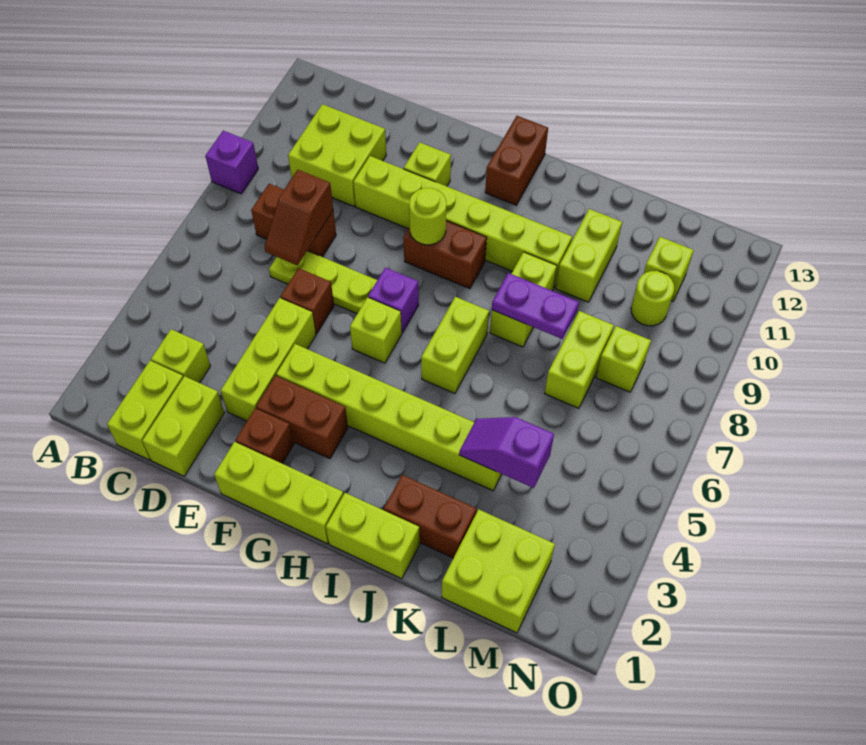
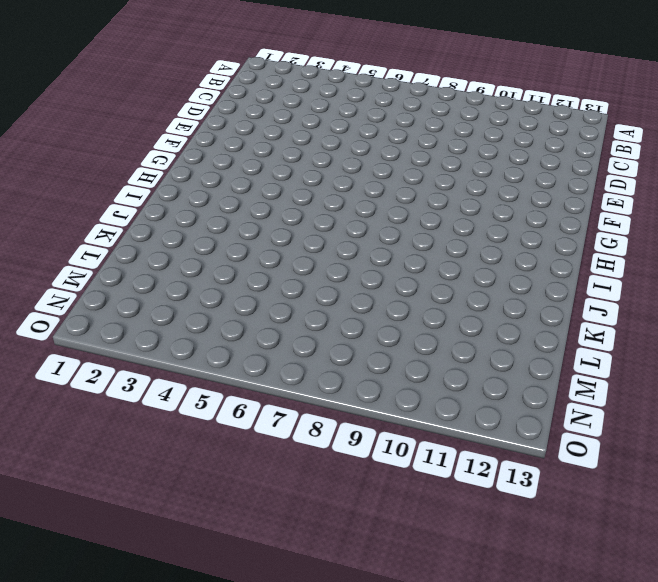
none -> purple brick A9 level 1
none -> lime brick C1:C2 level 1
none -> lime brick C3 level 1
none -> brown brick C8:D8 level 1

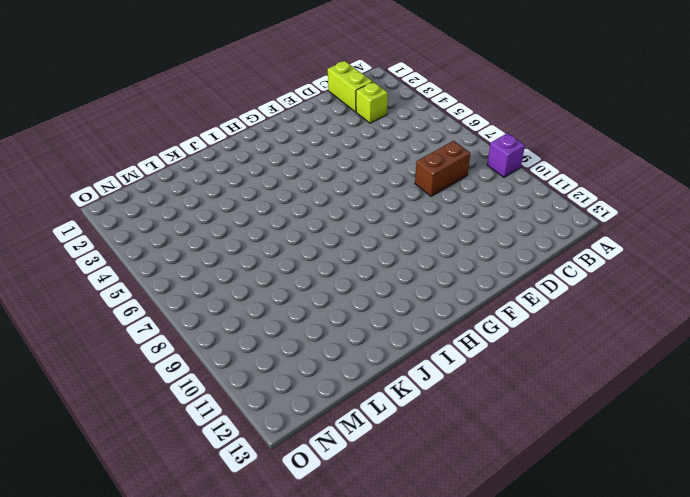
none -> lime brick C10:D11 level 1
none -> lime brick D1:D2 level 1
none -> lime plate D7:F7 level 1
none -> lime brick E3:E5 level 1

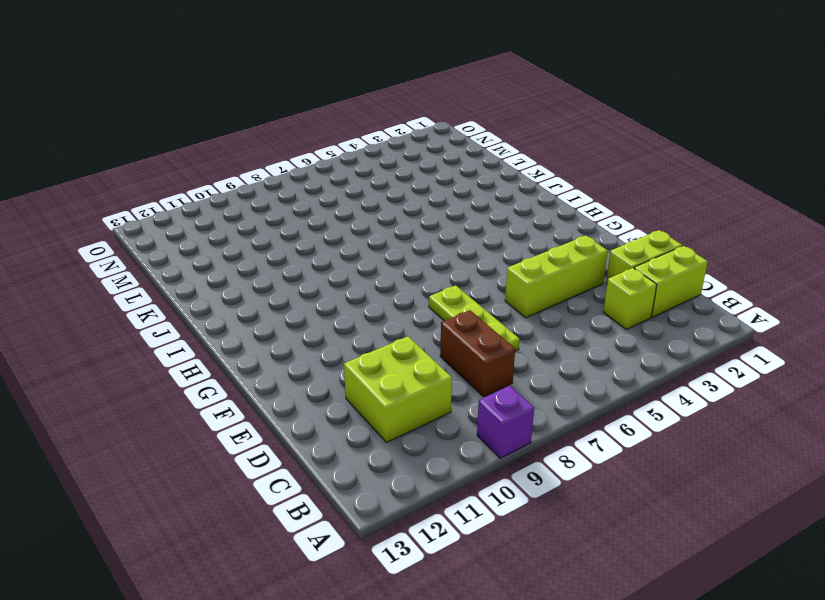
none -> brown brick E6 level 1
none -> lime brick E10:J10 level 1
none -> lime brick F1:H1 level 1
none -> brown brick F2 level 1

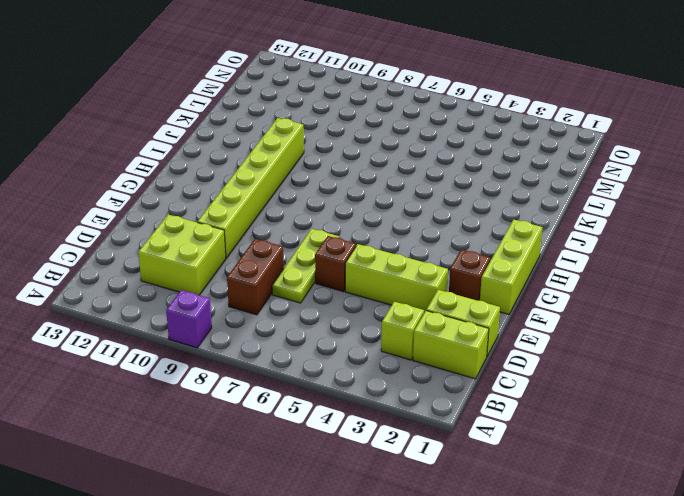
none -> brown brick F3:G3 level 1
none -> lime brick F4:K4 level 1
none -> lime brick F11 level 1
none -> lime brick G6 level 1

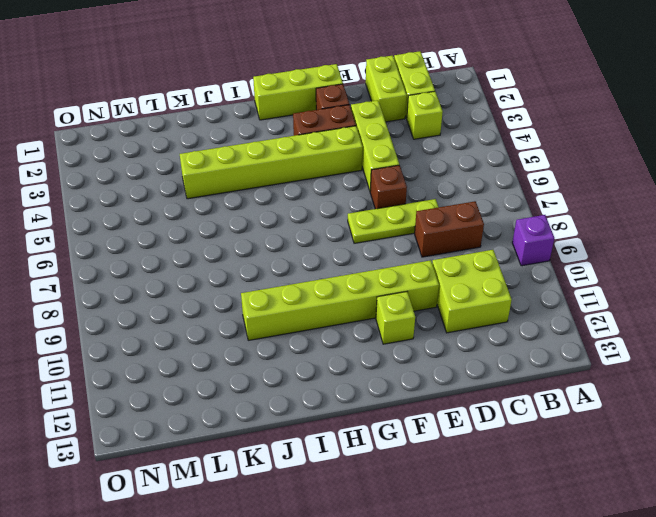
none -> lime brick G6 level 1
none -> purple brick G7 level 1
none -> brown brick G9:H9 level 1
none -> brown brick H12:H13 level 1

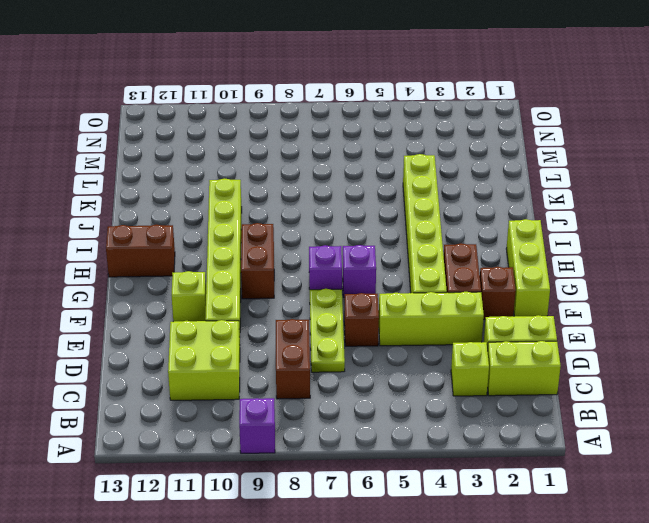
purple brick G6 level 1 -> lime brick G6 level 1
none -> lime brick I1:J1 level 1
none -> lime brick I6:I7 level 1
none -> brown brick J2:K2 level 1
none -> lime brick J8:J9 level 1

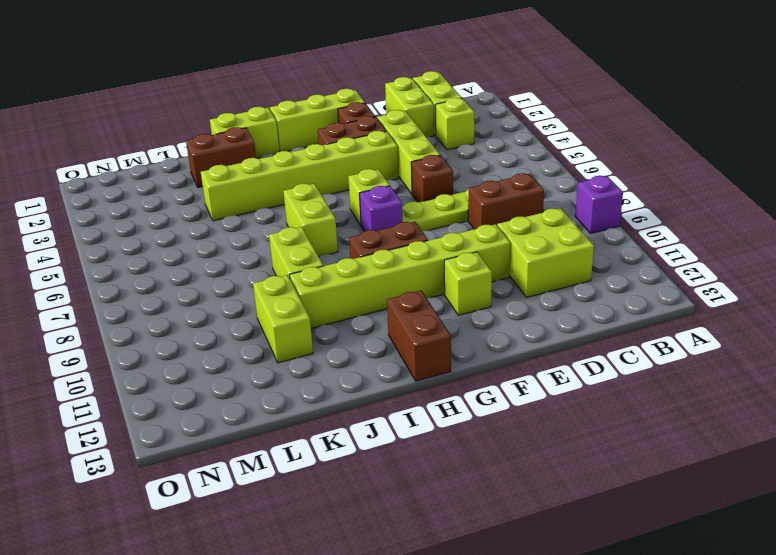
none -> lime brick L1:M2 level 1
none -> lime brick L7:L8 level 1
none -> lime brick M8 level 1
none -> lime round brick M10 level 1

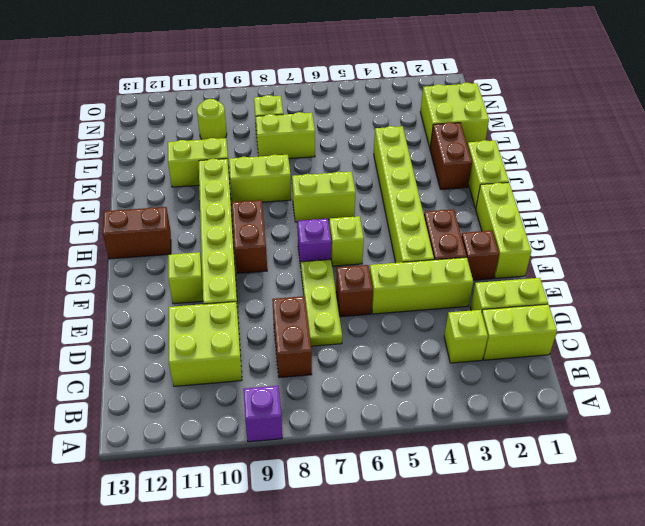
none -> lime brick M11 level 1
none -> brown slope D7:D8 level 2 top 8
none -> lime round brick G9 level 2
none -> purple plate J8:K8 level 2

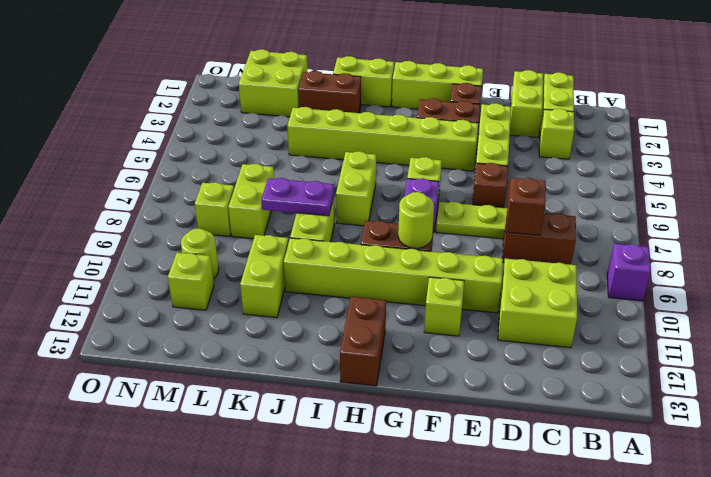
none -> purple slope K4:L4 level 2 top L

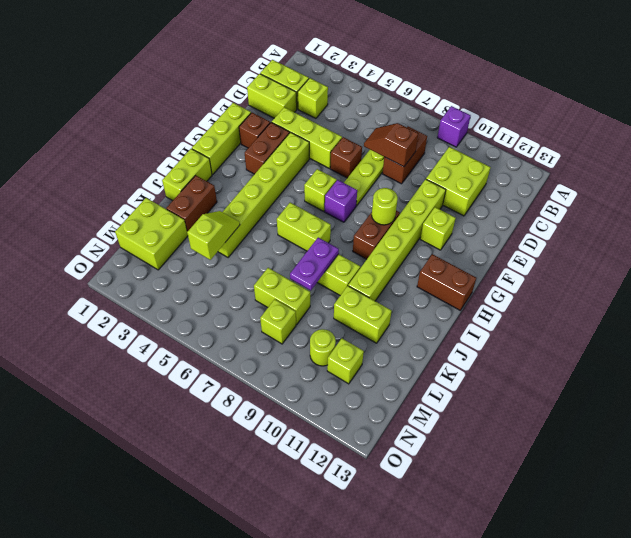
lime slope K4:L4 level 2 top L -> purple slope K4:L4 level 2 top L

